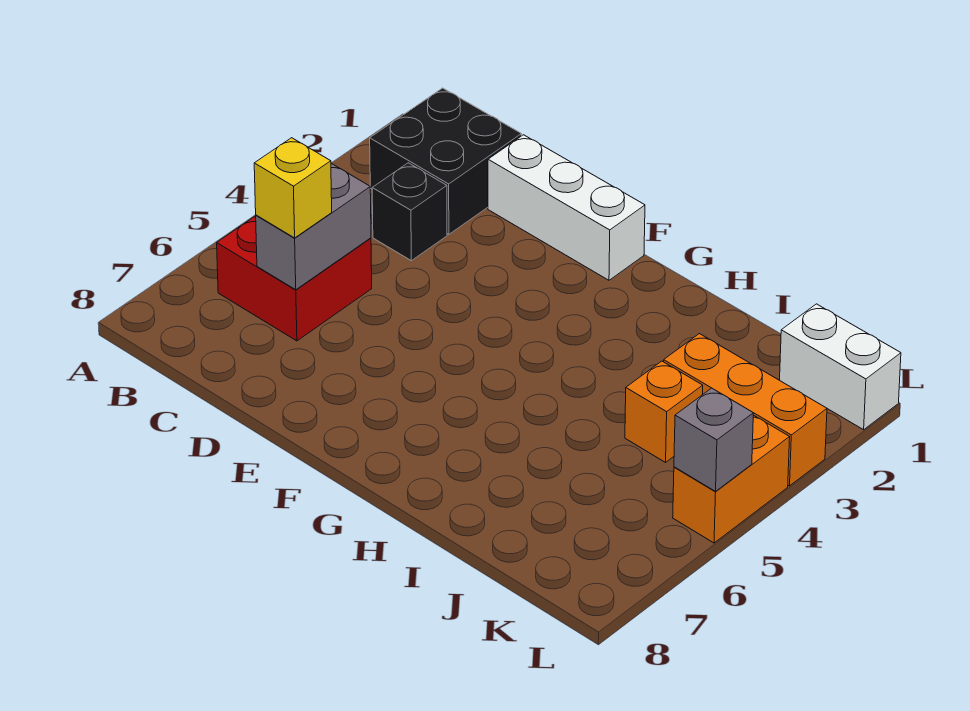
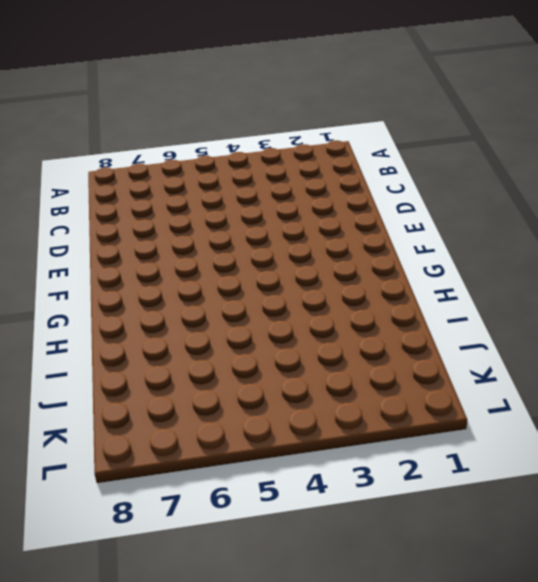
none -> black brick B1:C2 level 1
none -> red brick B5:C6 level 1

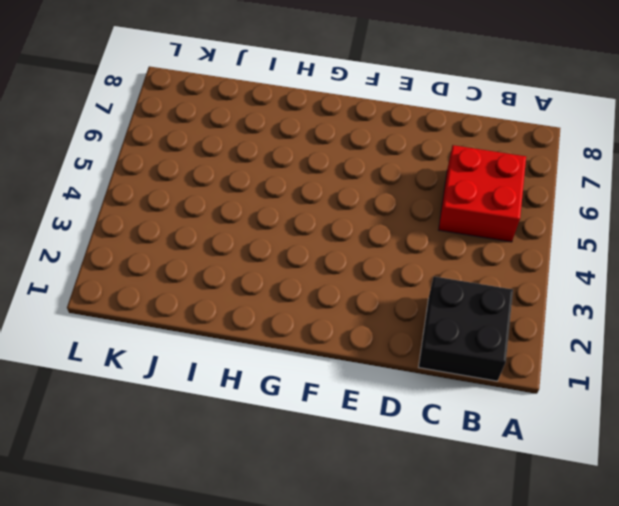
none -> black brick C3 level 1
none -> white brick D1:F1 level 1

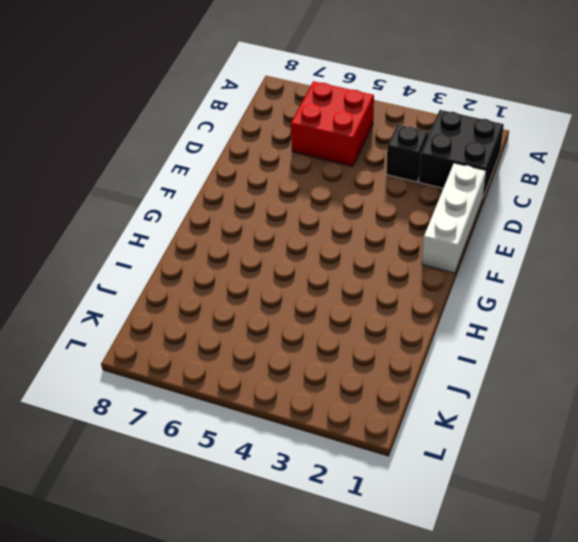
none -> orange brick J3:L3 level 1
none -> orange brick J4 level 1

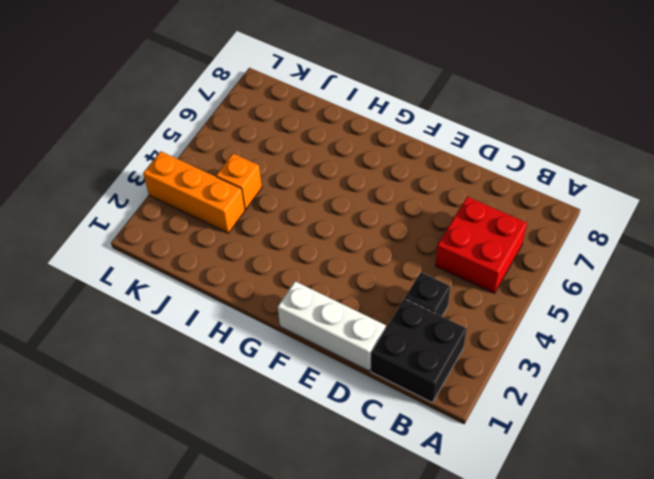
none -> white brick K1:L1 level 1
none -> orange brick L4:L5 level 1

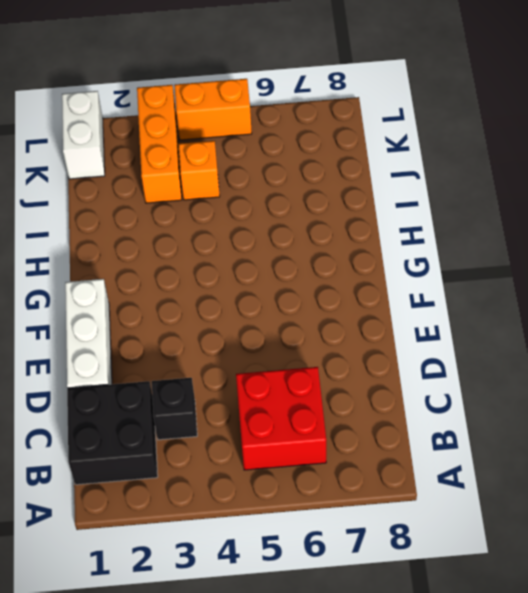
none -> grey brick C5:C6 level 2
none -> grey brick L5 level 2

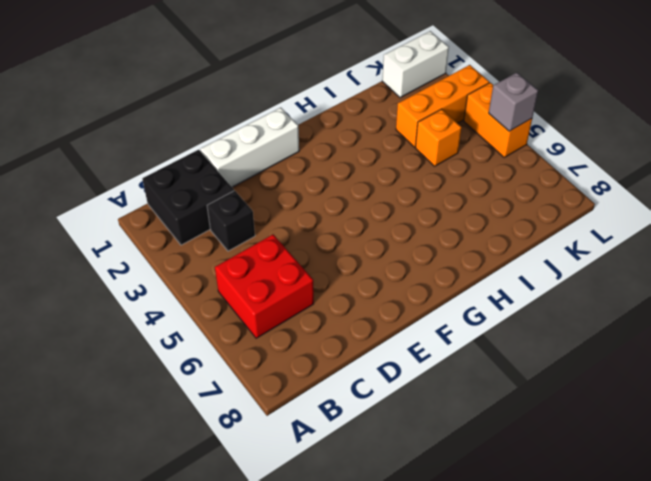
none -> grey brick C5:C6 level 2
none -> yellow brick C6 level 3

